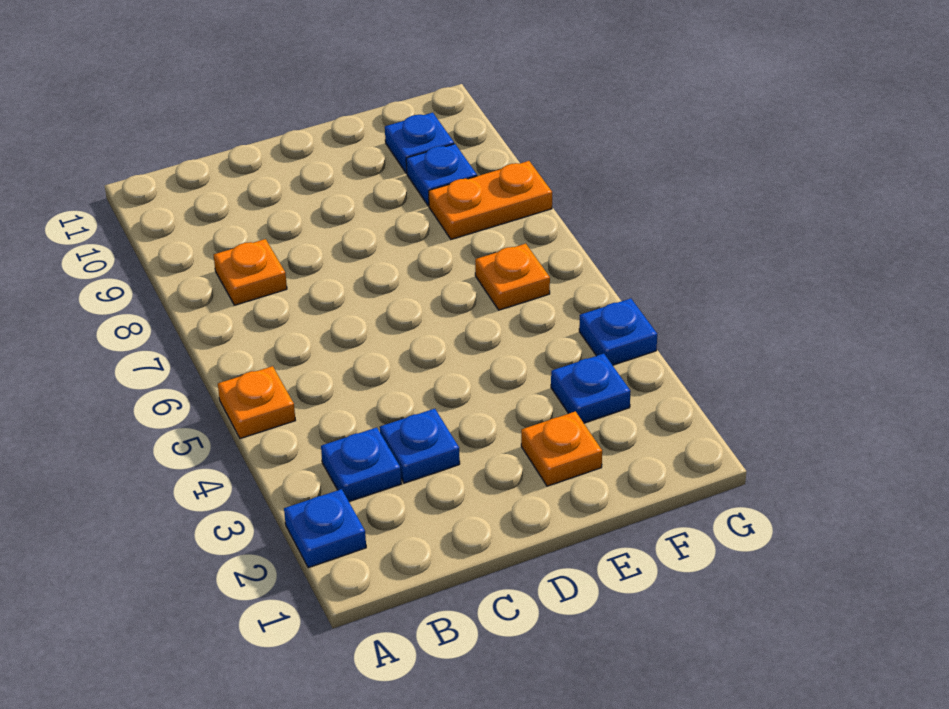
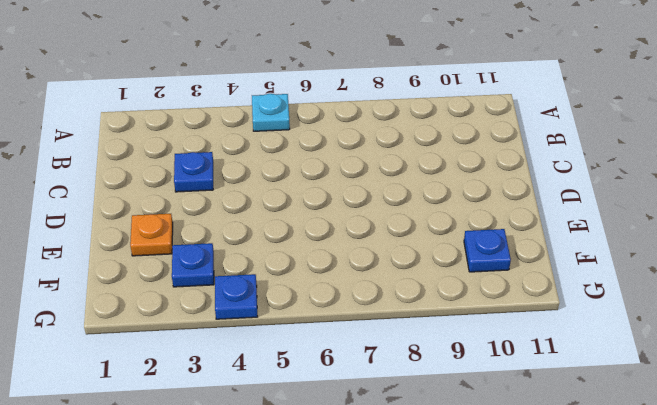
cyan plate A5 level 1 -> orange plate A5 level 1
none -> blue plate A2 level 1
none -> blue plate B3 level 1
none -> orange plate B8 level 1

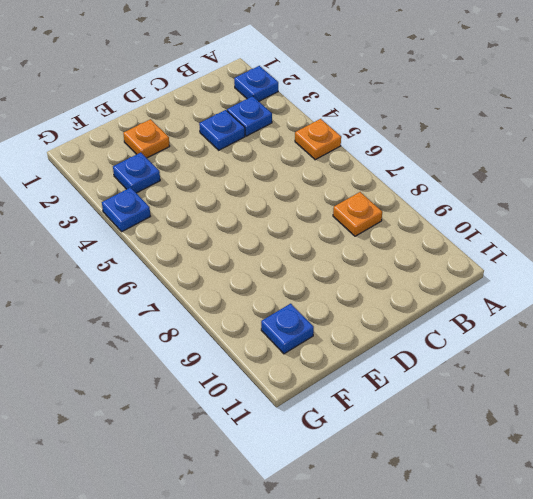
none -> orange plate F6 level 1
none -> orange plate F8:G8 level 1
none -> blue plate F9 level 1

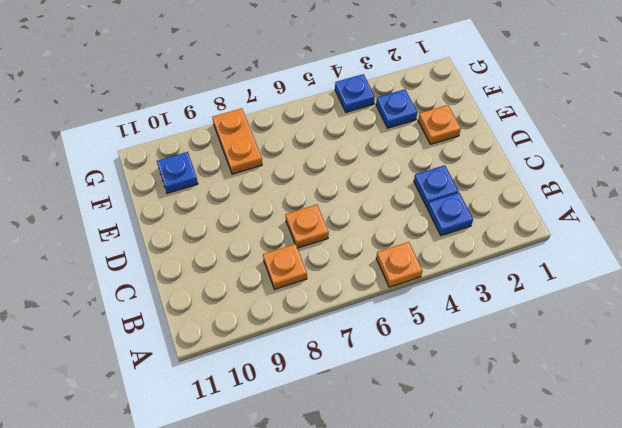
orange plate C7 level 1 -> orange plate F6 level 1
none -> blue plate A2 level 1
none -> blue plate F9 level 1

